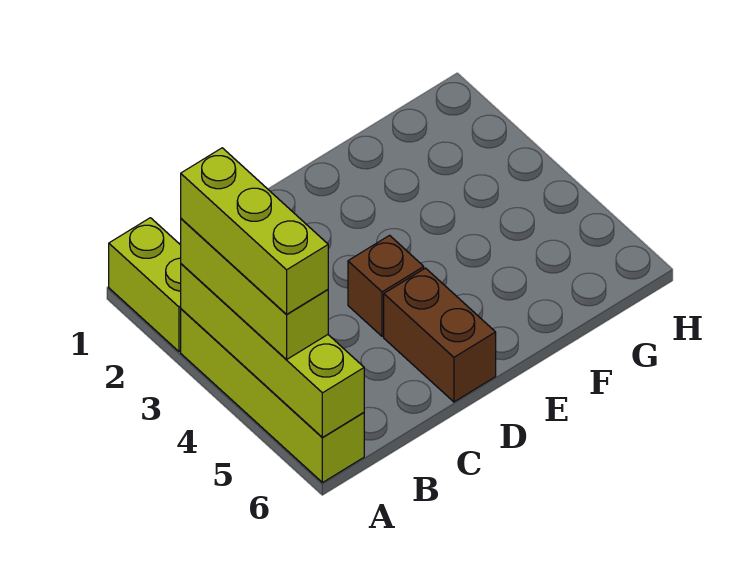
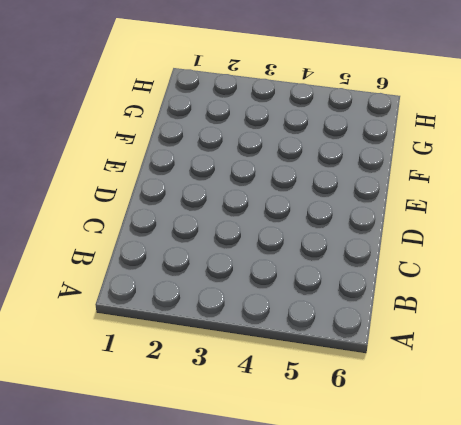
none -> lime brick A1:A2 level 1
none -> lime brick A3:A6 level 1

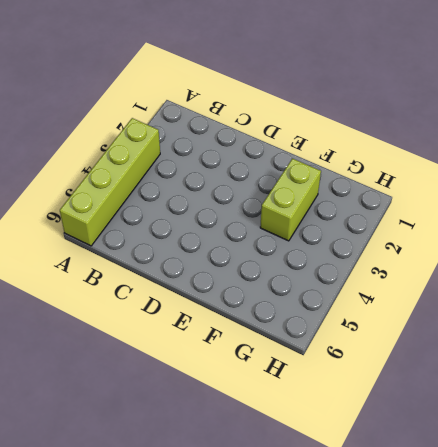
lime brick F2:F3 level 1 -> lime brick A1:A2 level 1
none -> brown brick D4 level 1
none -> brown brick D5:D6 level 1

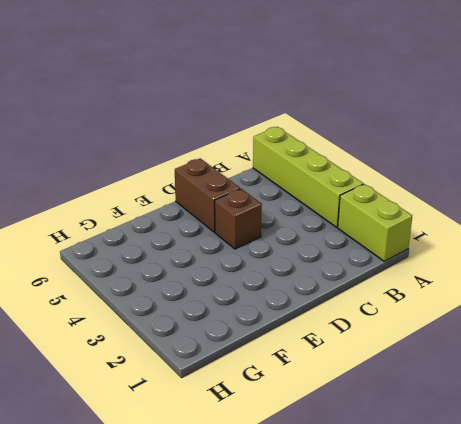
none -> lime brick A3:A6 level 2
none -> lime brick A3:A5 level 3

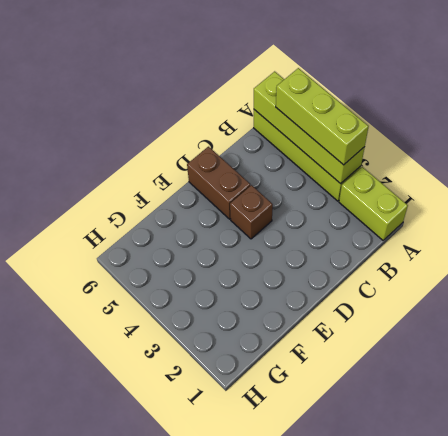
none -> lime brick A3:A5 level 4

